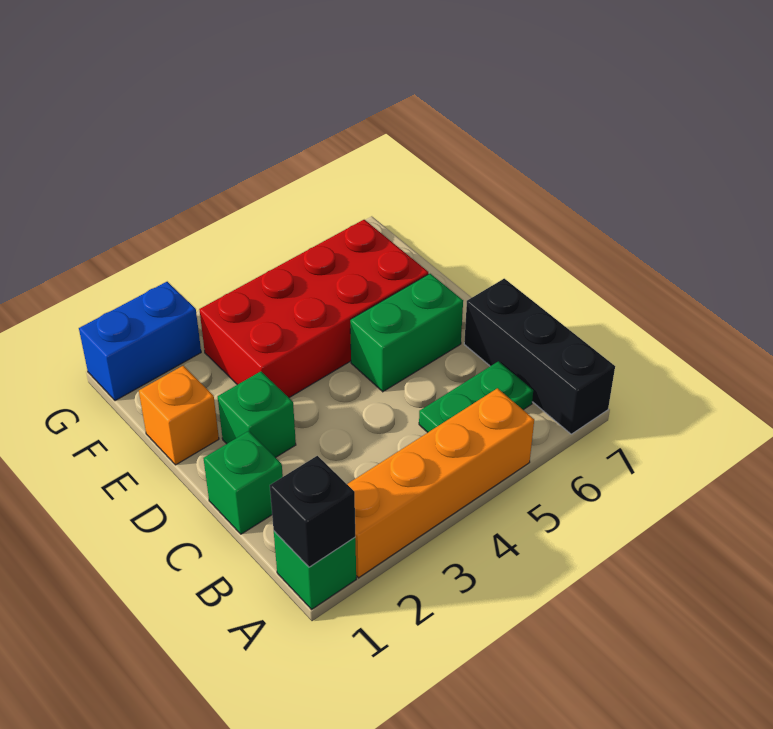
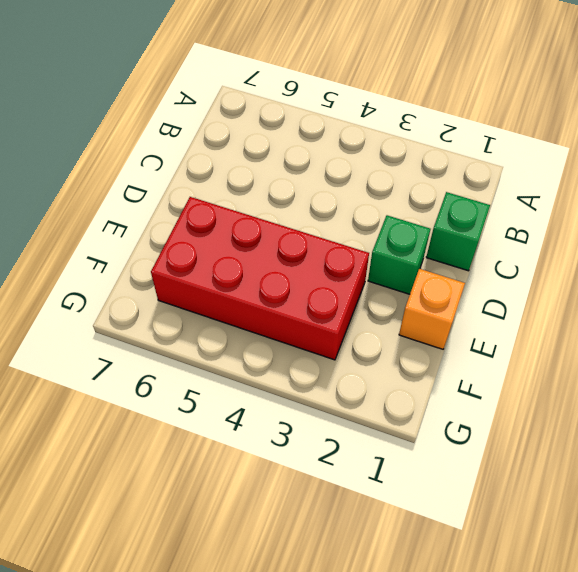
none -> green brick A1 level 1
none -> orange brick A2:A5 level 1

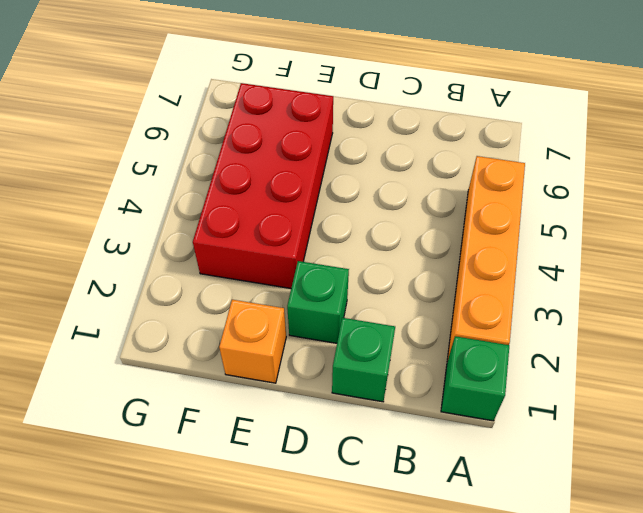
none -> black brick A7:C7 level 1
none -> green plate B5:B6 level 1

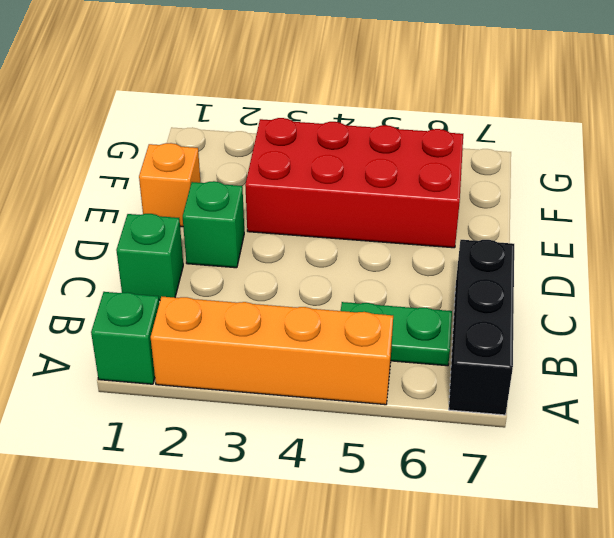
none -> green brick D5:D6 level 1
none -> blue brick G1:G2 level 1

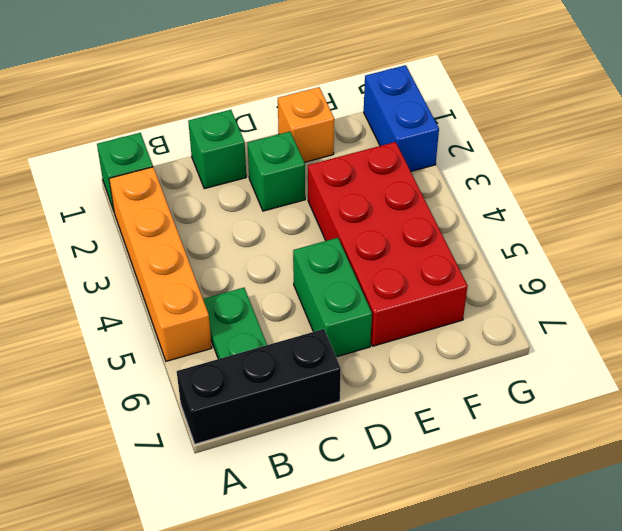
none -> black brick A1 level 2

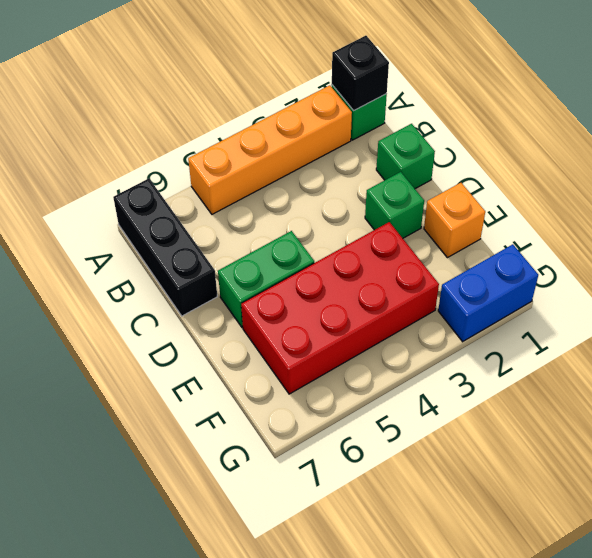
none -> green plate B5:B6 level 1

